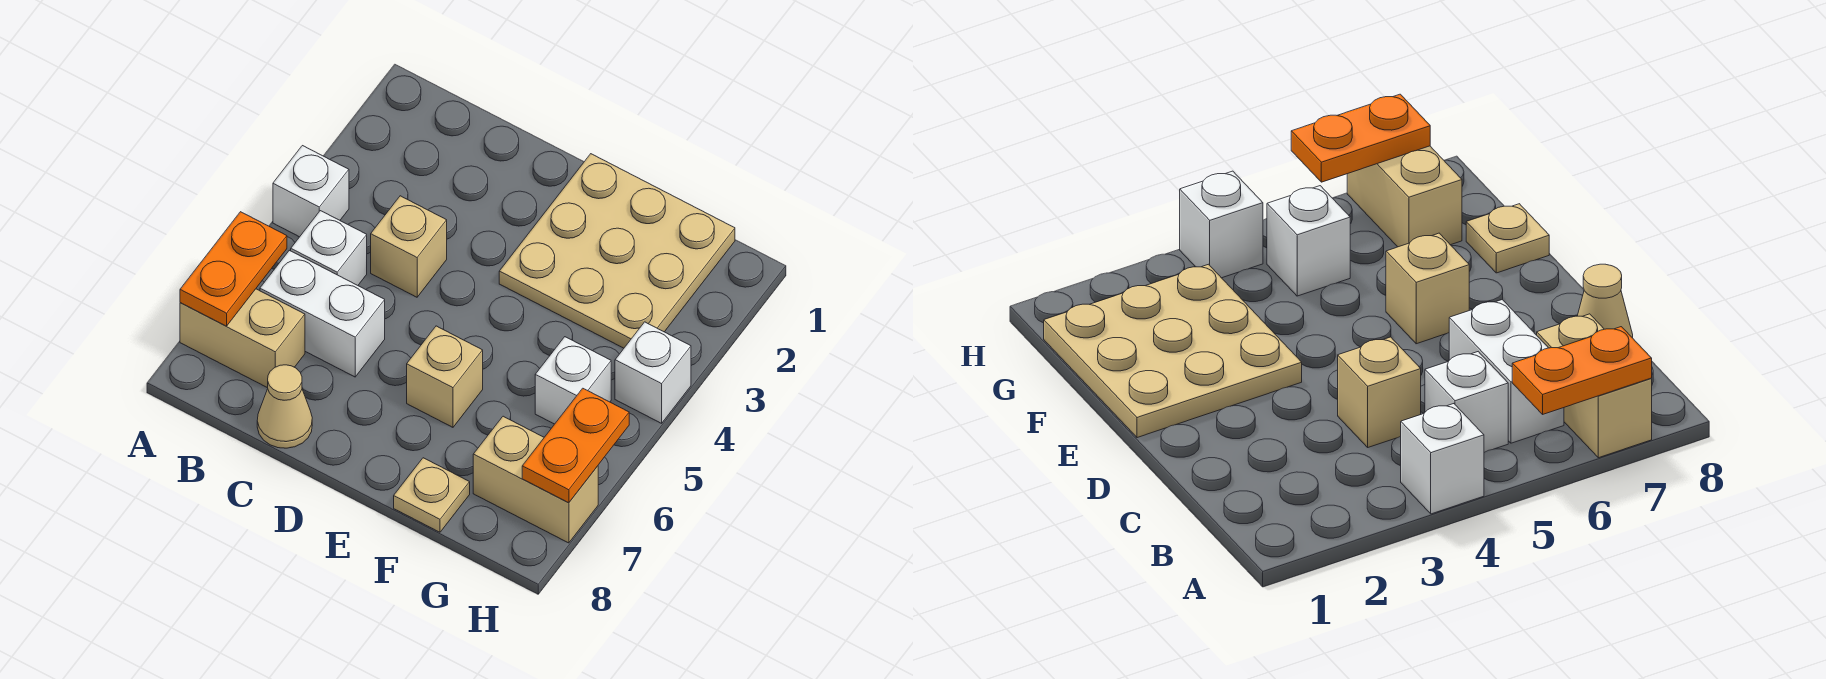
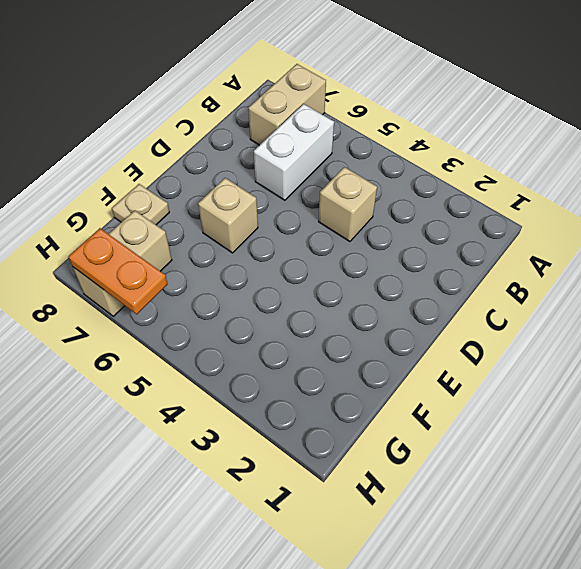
none -> white brick A4 level 1
none -> white brick B5 level 1
none -> tan cone C8 level 1

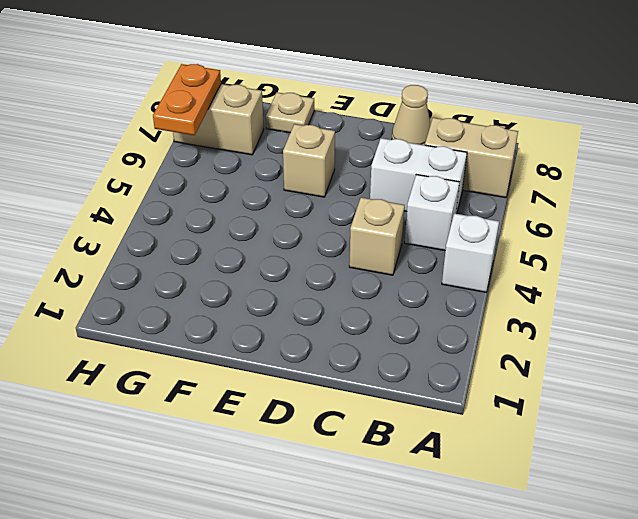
none -> tan plate E1:G3 level 1
none -> white brick G5 level 1
none -> white brick H4 level 1

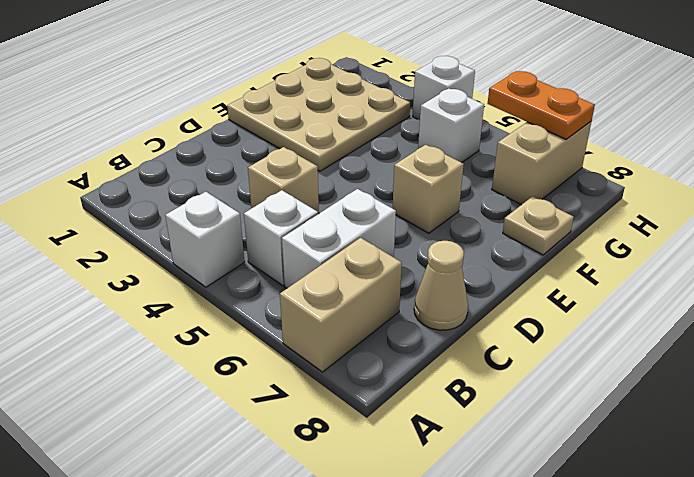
none -> orange plate A6:A7 level 2

